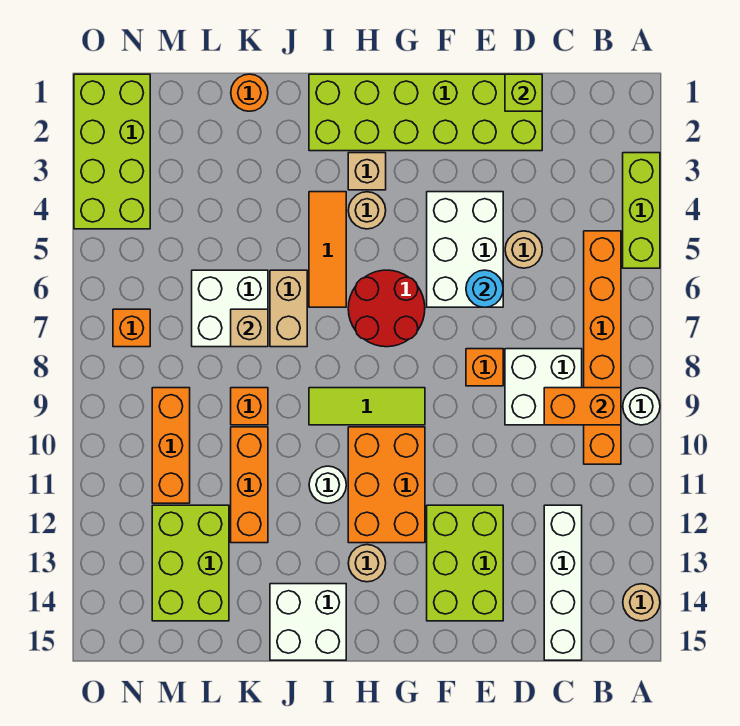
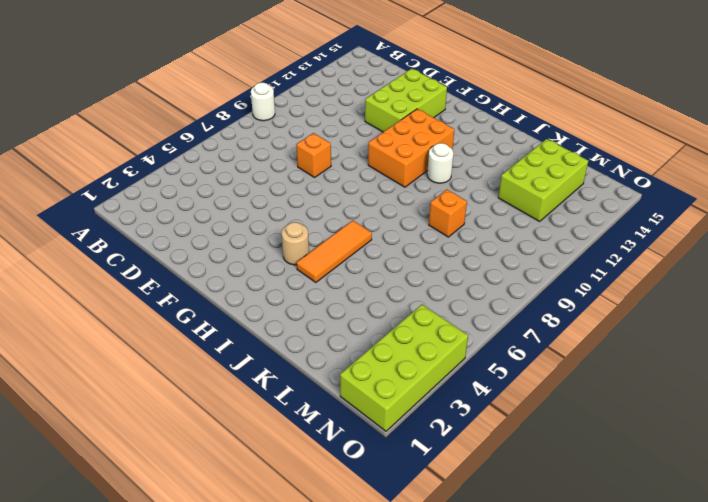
none -> lime brick A3:A5 level 1
none -> tan round brick A14 level 1
none -> orange brick B5:B10 level 1
none -> white brick C8:D9 level 1

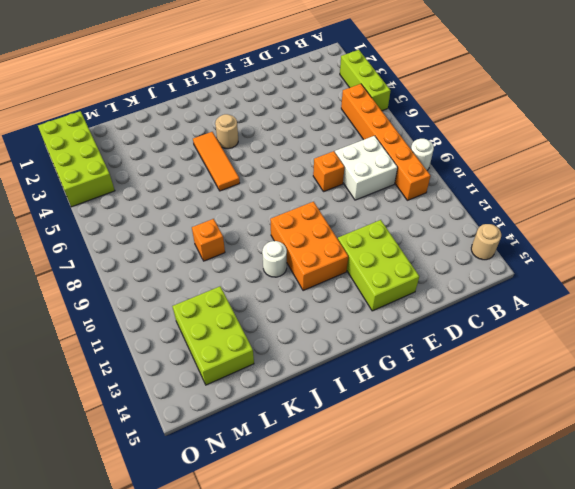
none -> white brick C12:C15 level 1
none -> lime brick D1:I2 level 1
none -> tan round brick D5 level 1
none -> white brick E4:F6 level 1

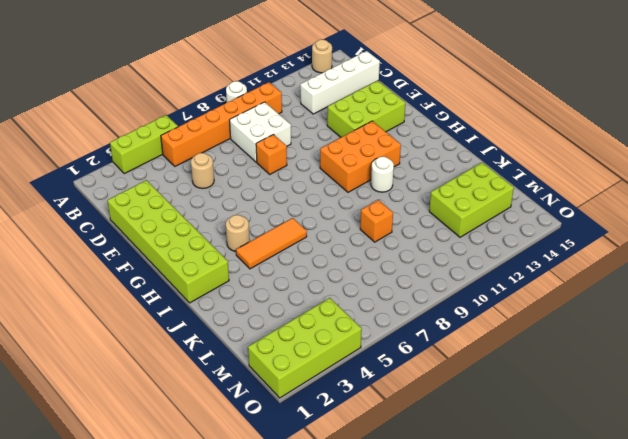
none -> white brick E4:F6 level 1
none -> red round brick G6:H7 level 1
none -> lime tile G9:I9 level 1
none -> tan brick H3 level 1

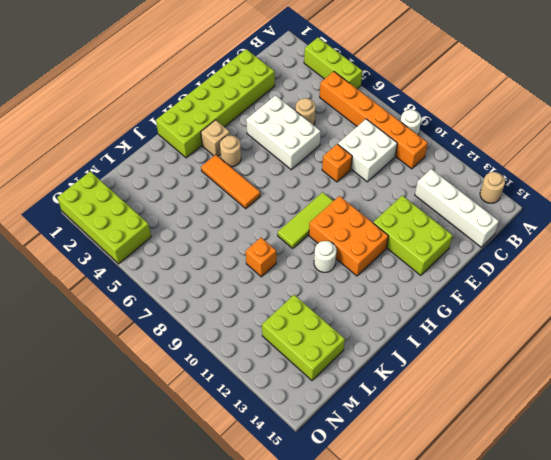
none -> red round brick G6:H7 level 1
none -> tan round brick H13 level 1
none -> white brick I14:J15 level 1
none -> tan brick J6:J7 level 1

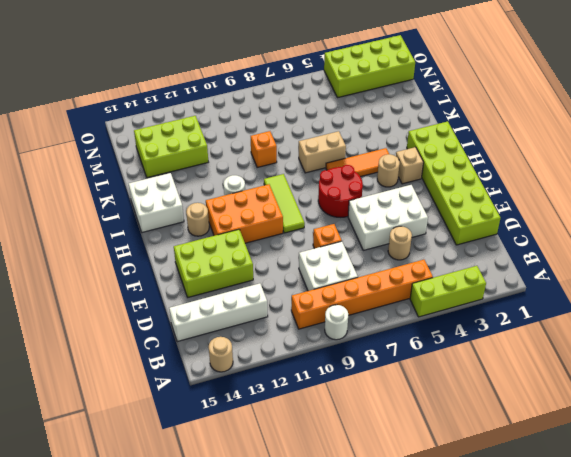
none -> orange round brick K1 level 1
none -> white brick K6:L7 level 1
none -> orange brick K10:K12 level 1
none -> orange brick M9:M11 level 1

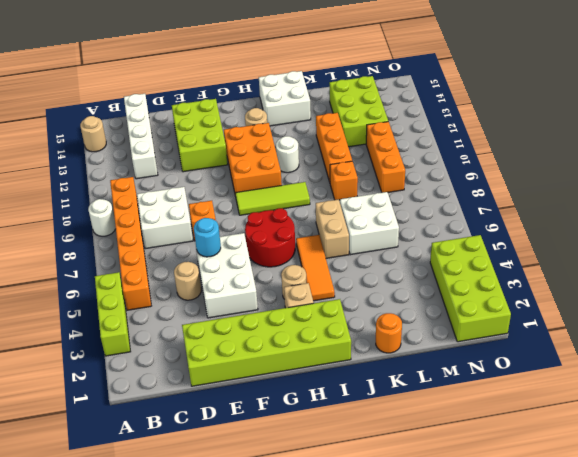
none -> orange brick N7 level 1
none -> orange brick B9:C9 level 2
none -> lime brick D1 level 2
none -> tan brick K7 level 2

